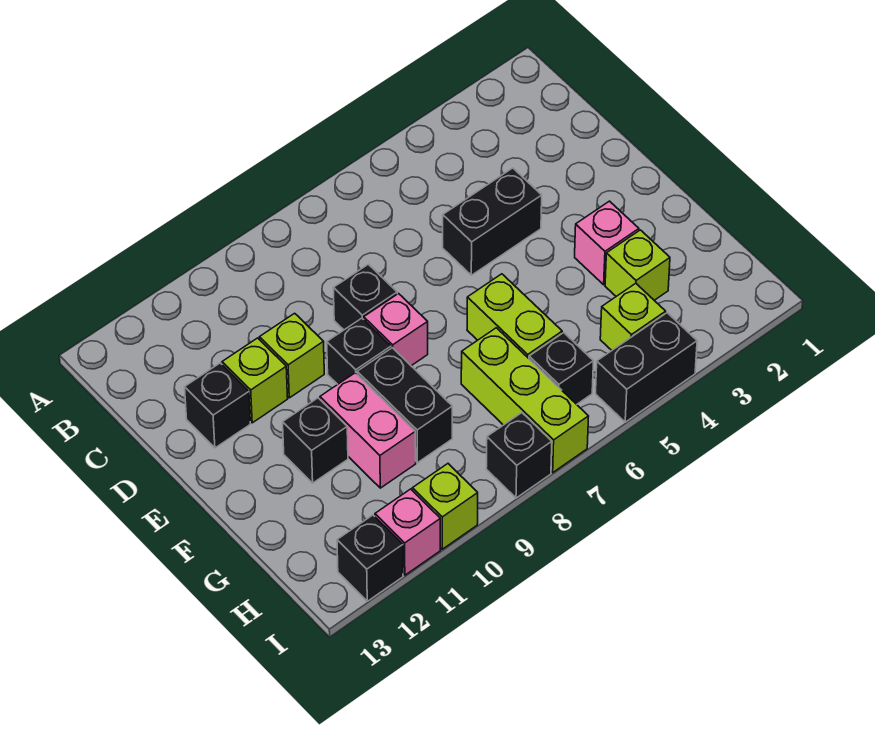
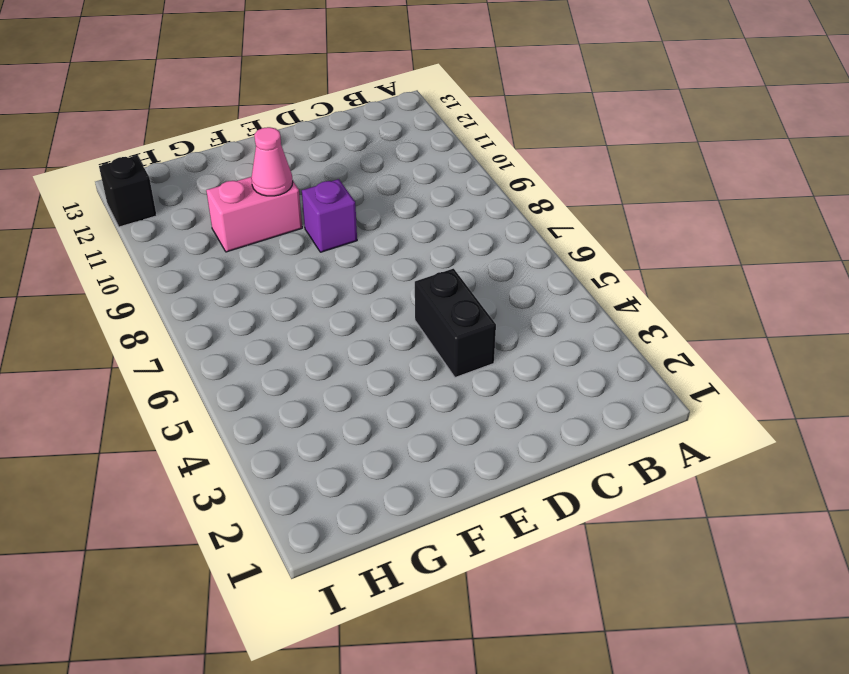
purple brick E9 level 1 -> black brick E9 level 1
pink cone F10 level 2 -> none
none -> black brick D8 level 1
none -> lime brick D10 level 1
none -> lime brick D11 level 1

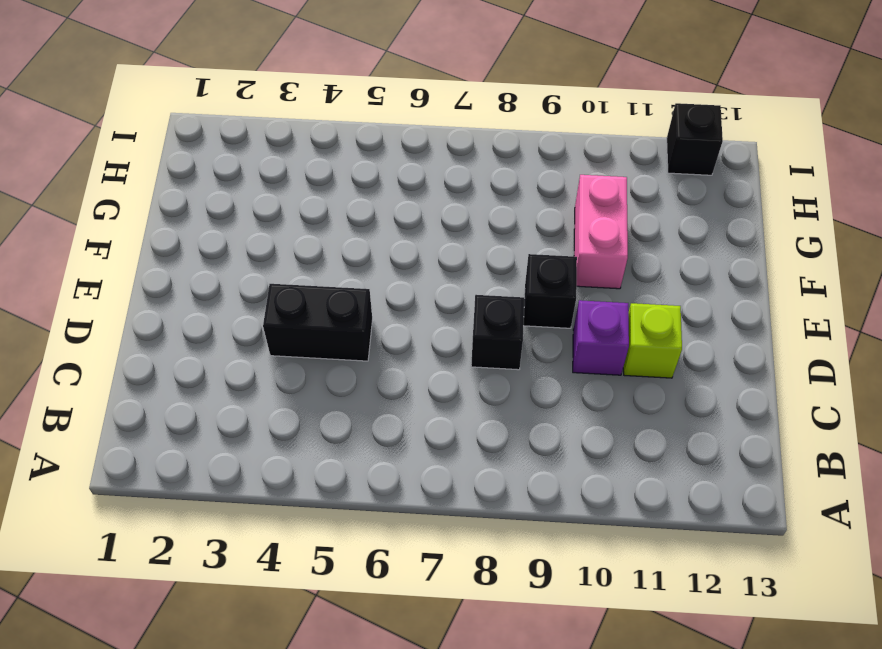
purple brick D10 level 1 -> lime brick D10 level 1
none -> black brick D12 level 1
none -> pink brick E8 level 1
none -> pink brick F3 level 1

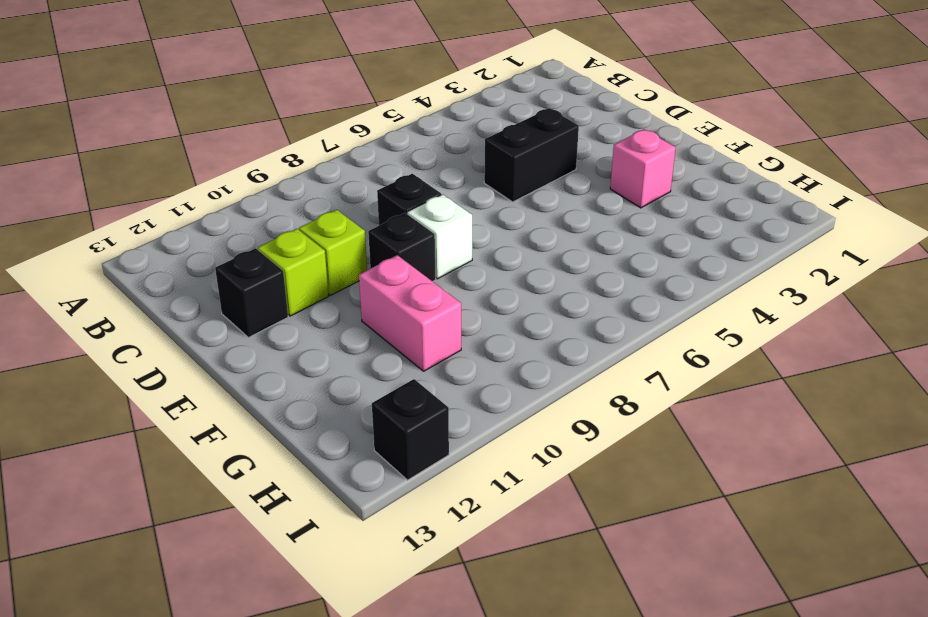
white brick E8 level 1 -> pink brick E8 level 1
none -> lime brick F6:G6 level 1
none -> black brick F9:G9 level 1
none -> black brick F11 level 1

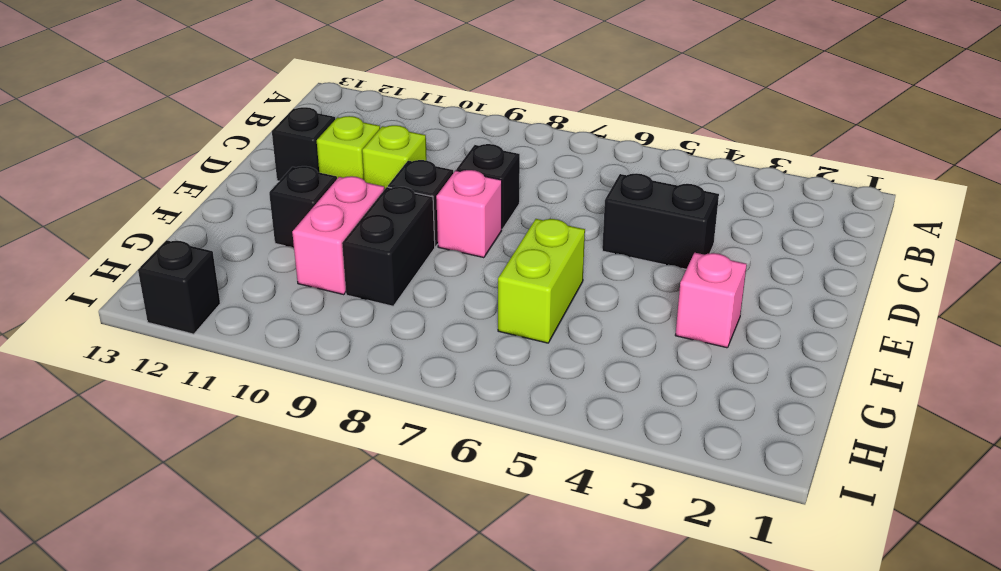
none -> lime brick G3 level 1
none -> lime brick G7:I7 level 1
none -> lime brick H4 level 1

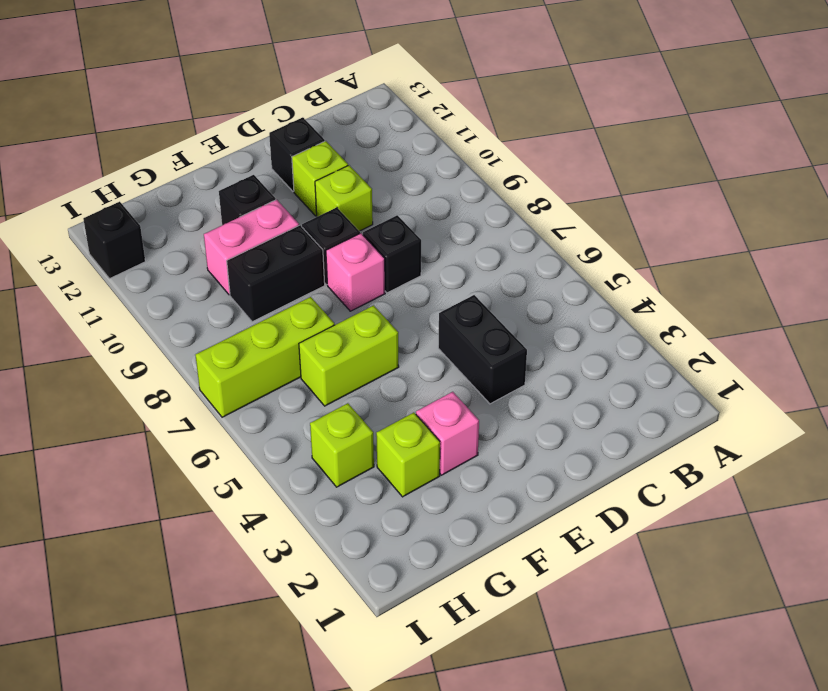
none -> black brick H6 level 1
none -> black brick I4:I5 level 1
none -> black brick I8 level 1

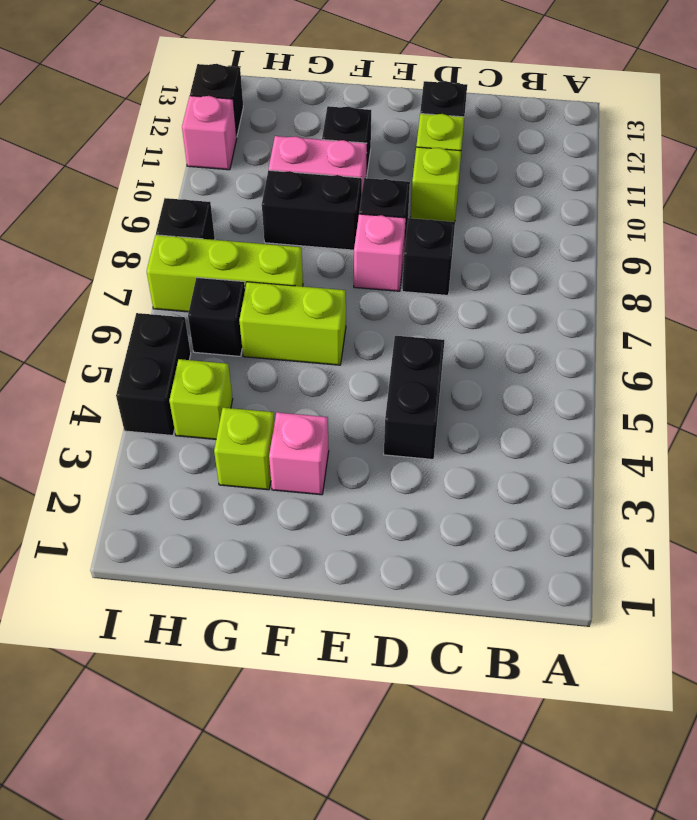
none -> lime brick I10 level 1

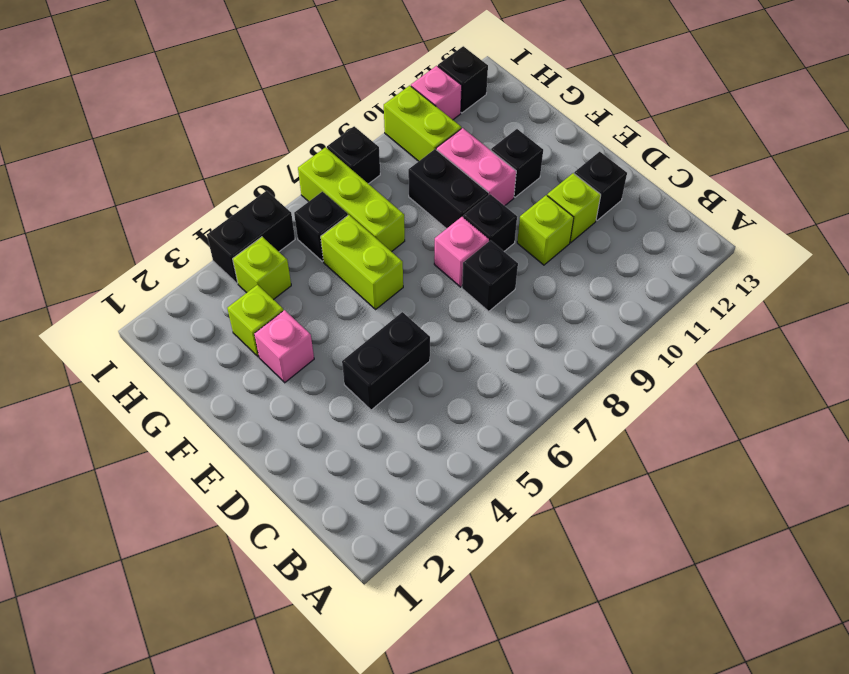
lime brick H10:I10 level 1 -> lime brick I10 level 1

